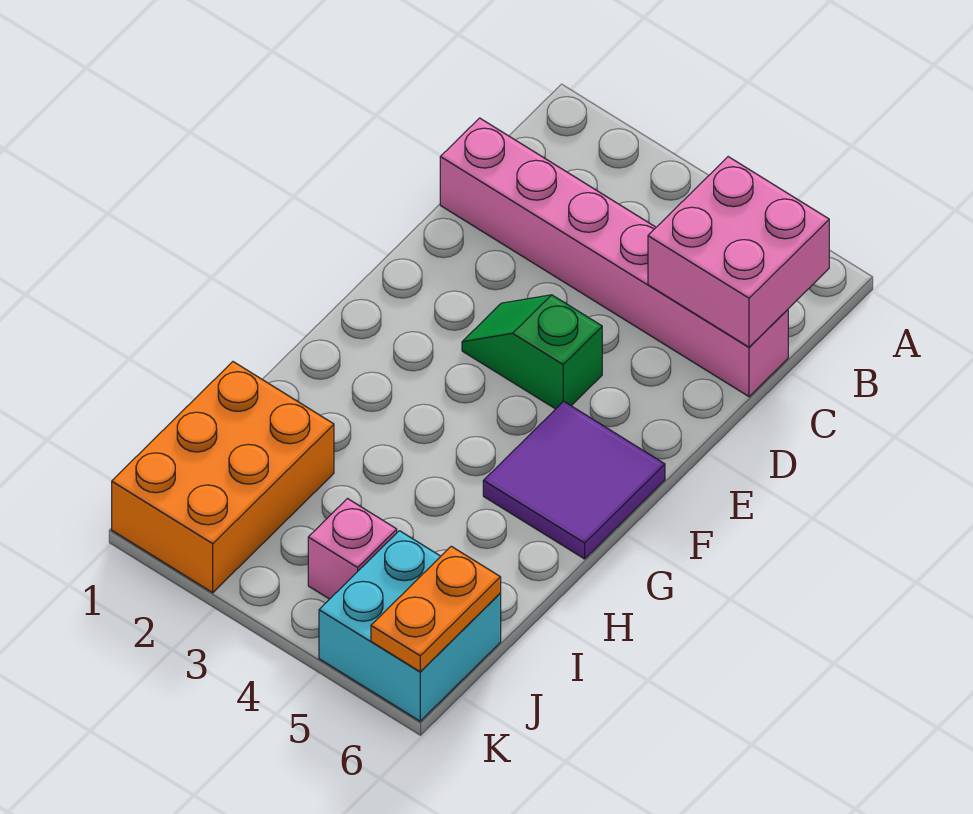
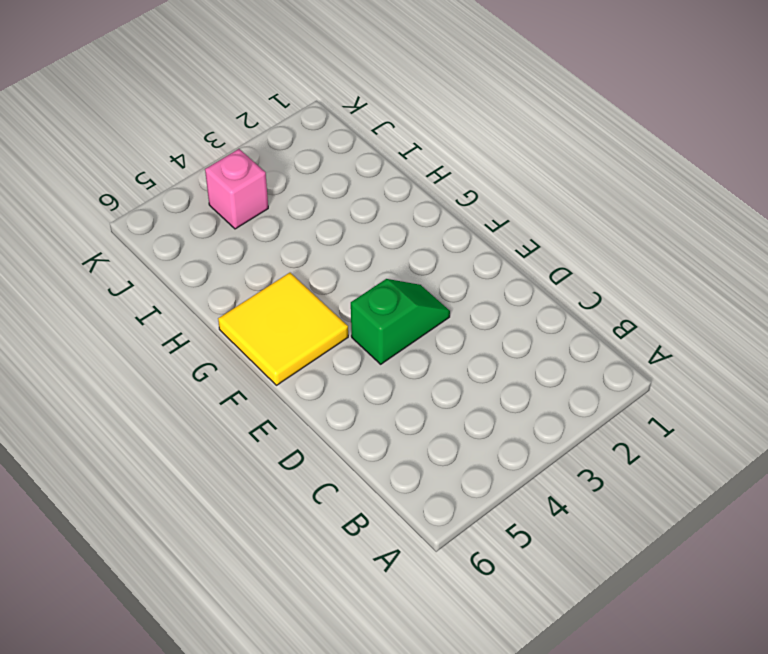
yellow tile F5:G6 level 1 -> purple tile F5:G6 level 1
none -> pink brick C1:C6 level 1
none -> orange brick I1:K2 level 1

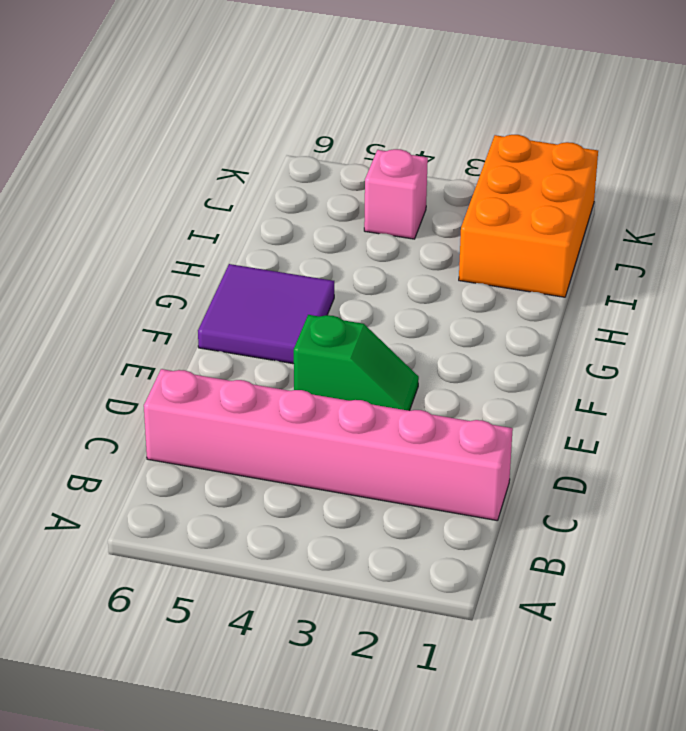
none -> cyan brick J5:K6 level 1
none -> pink brick B5:C6 level 2

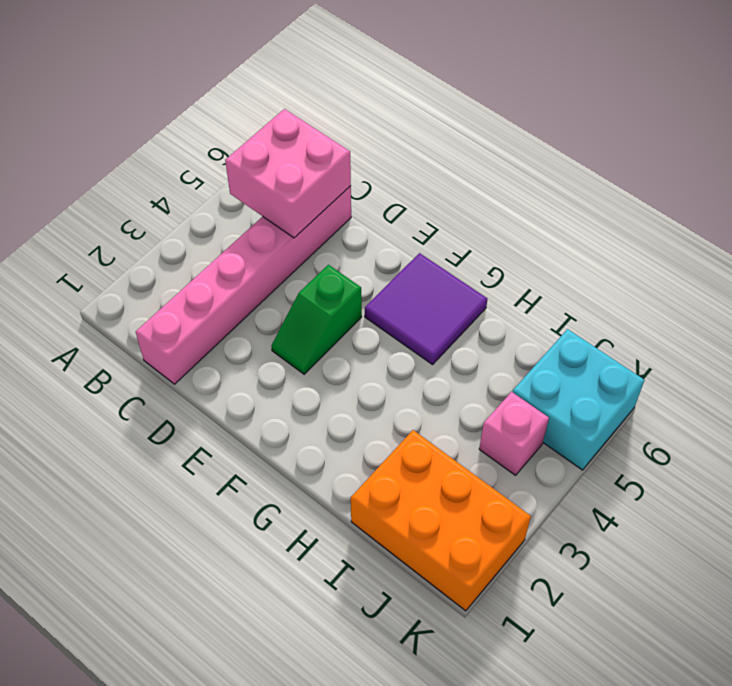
none -> orange plate J6:K6 level 2

